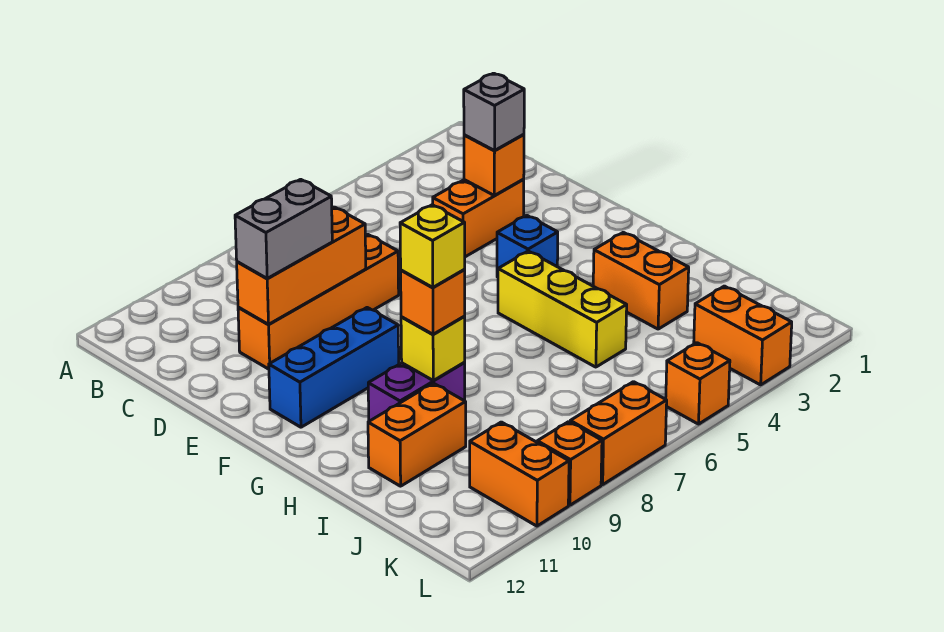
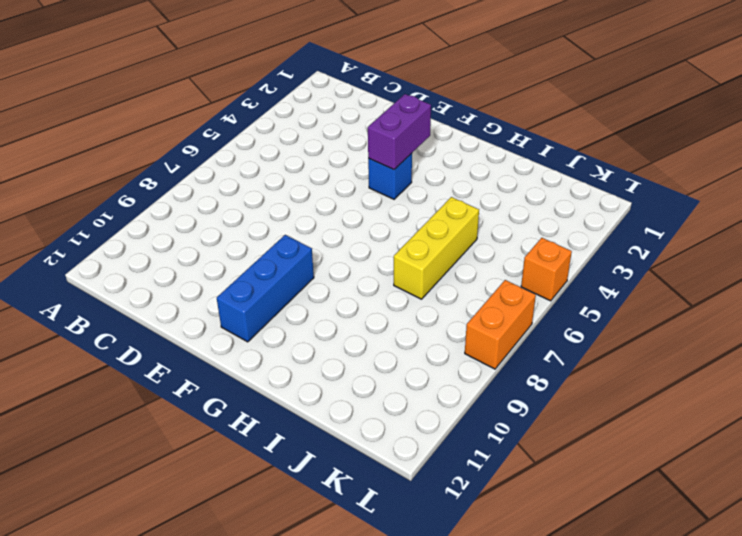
purple brick F3:F4 level 2 -> purple brick H9:H10 level 1
yellow brick I5:I7 level 1 -> yellow brick G5:I5 level 1
none -> orange brick D3:D4 level 1
none -> orange brick D7:D10 level 1
none -> orange brick H3:I3 level 1

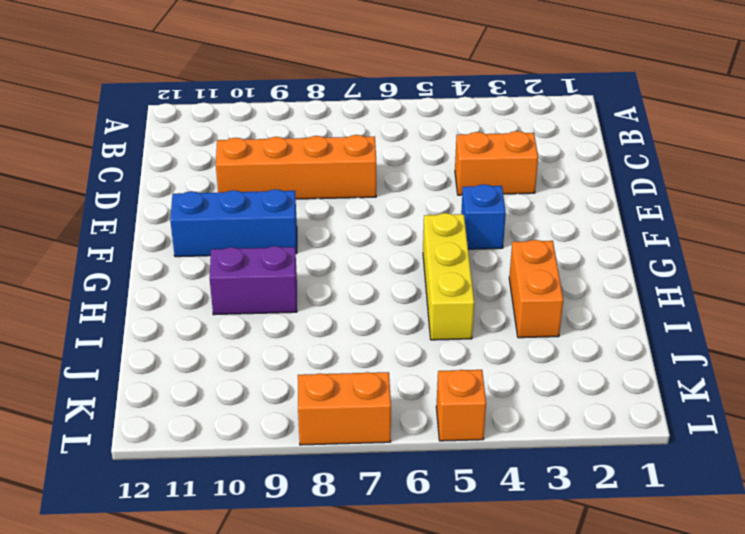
none -> orange brick I10:I11 level 1
none -> orange brick K3:L3 level 1
none -> orange brick K10:L10 level 1

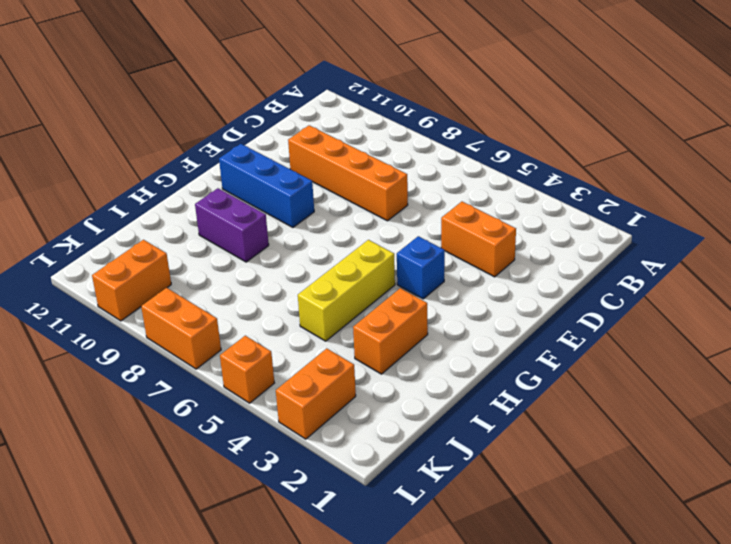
none -> orange brick I10:I11 level 1
none -> orange brick L9 level 1
none -> orange brick D3 level 2

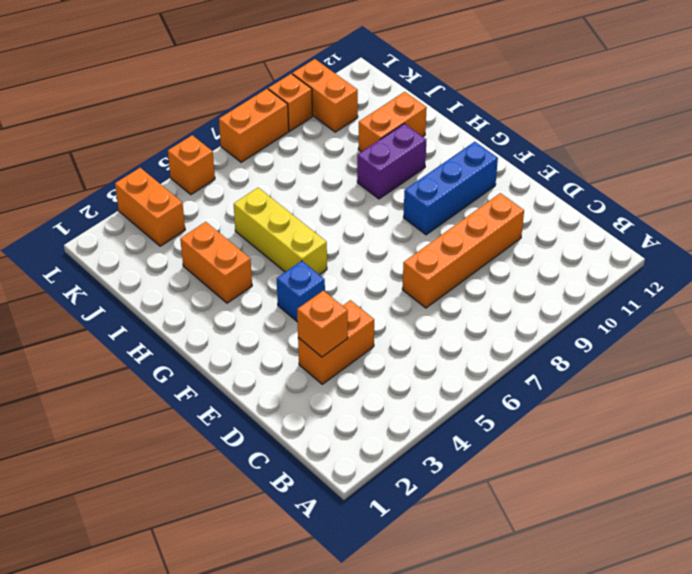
none -> orange brick D8:D10 level 2
none -> yellow brick H9 level 2
none -> grey brick D3 level 3

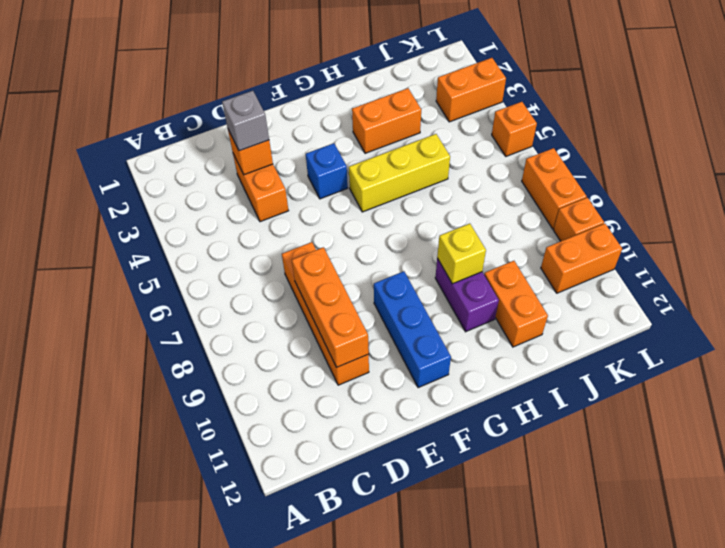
none -> grey brick D9:D10 level 3
none -> orange brick H9 level 3
none -> yellow brick H9 level 4

